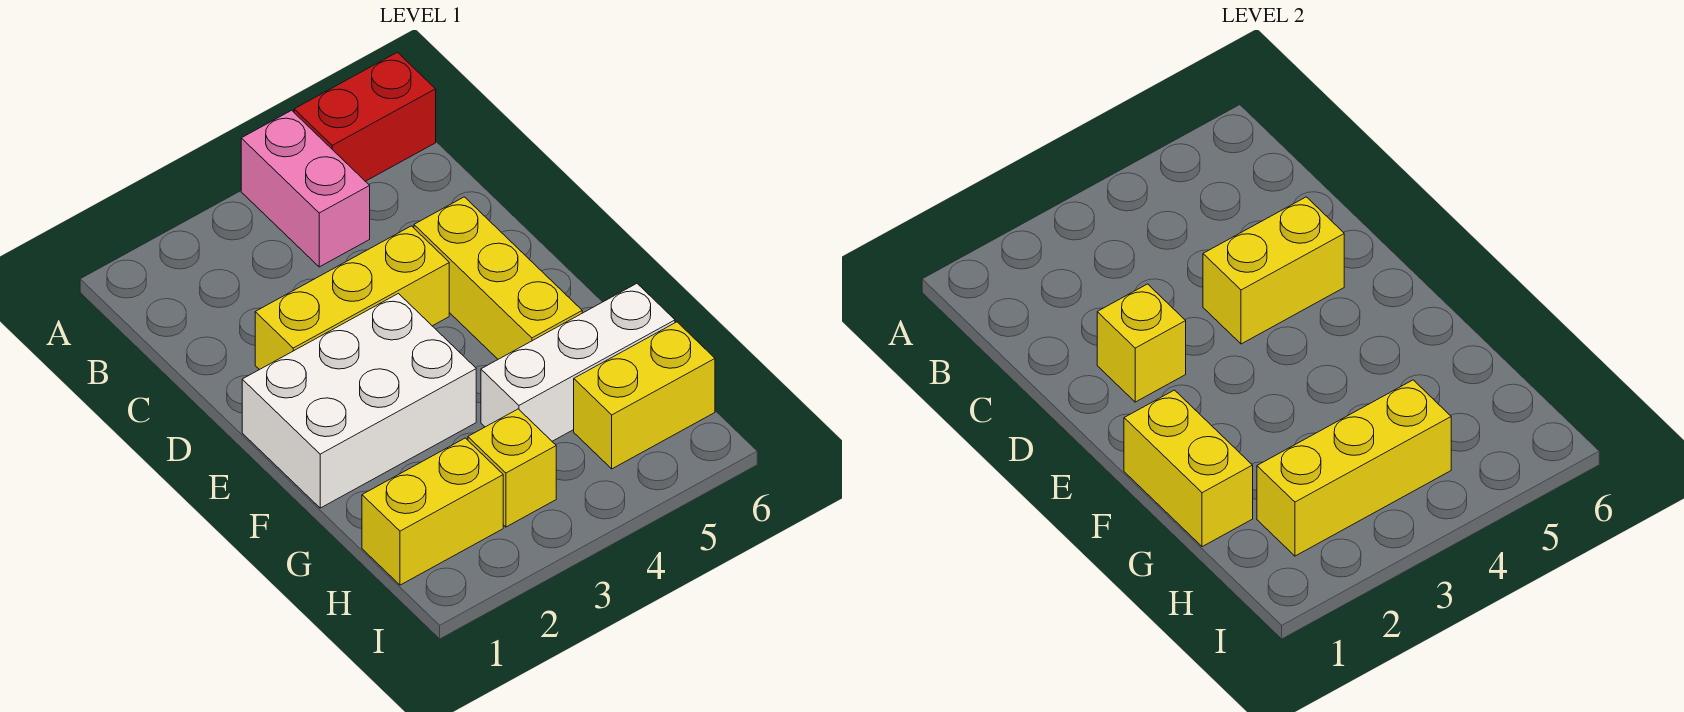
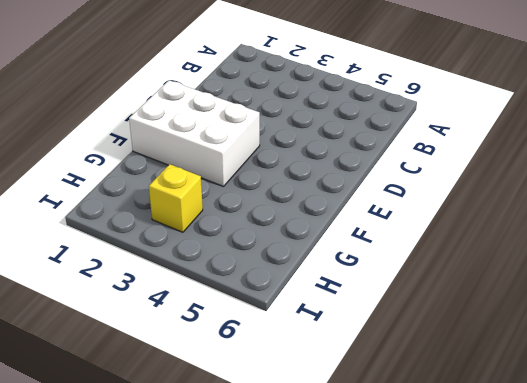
none -> pink brick A4:B4 level 1
none -> red brick A5:A6 level 1
none -> yellow brick D2:D4 level 1

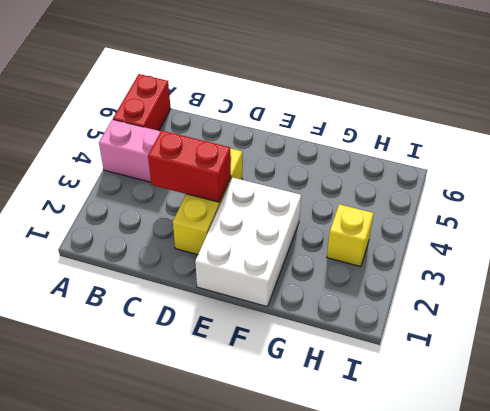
red brick C3:D3 level 2 -> none
none -> yellow brick D5:F5 level 1
none -> white brick G4:G6 level 1
none -> yellow brick H1:H2 level 1

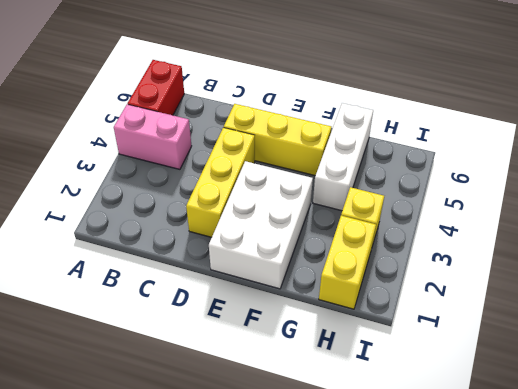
none -> yellow brick H5:H6 level 1
none -> yellow brick D2 level 2
none -> yellow brick D4:D5 level 2

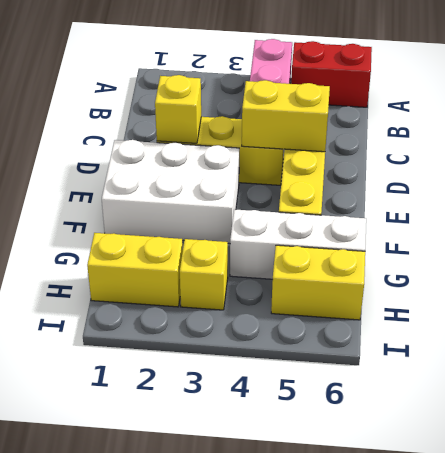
none -> yellow brick F1:G1 level 2
none -> yellow brick H2:H4 level 2

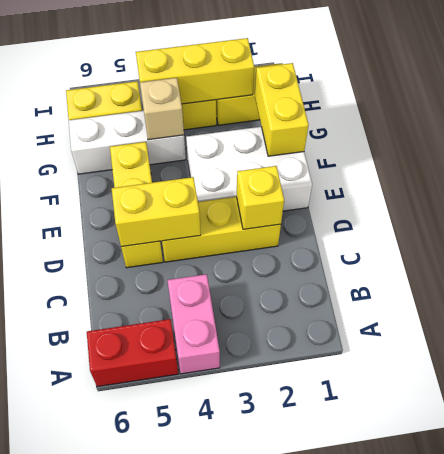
tan brick G4 level 2 -> none

